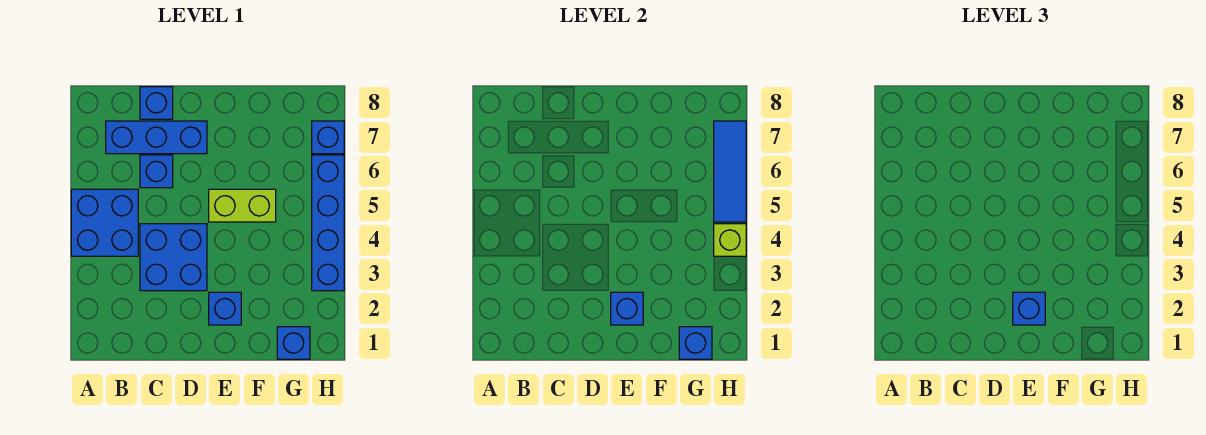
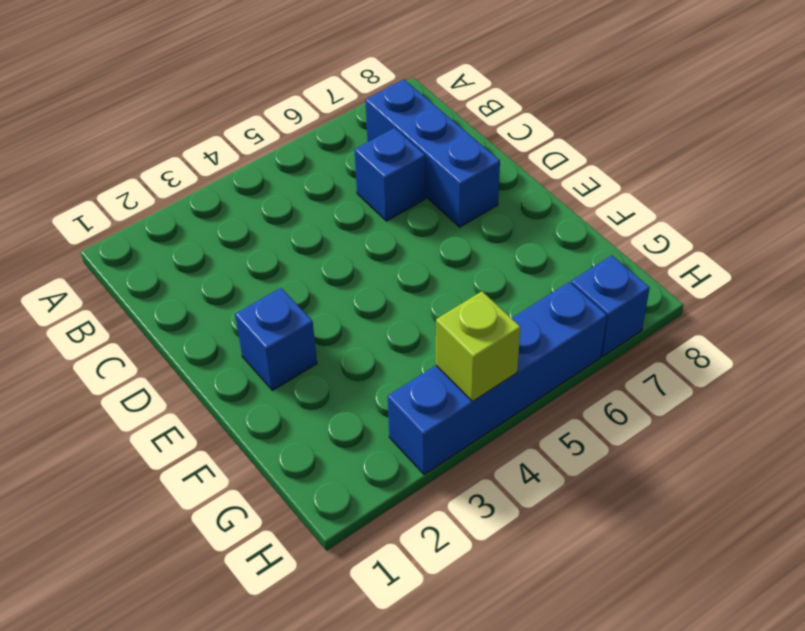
none -> blue brick A4:B5 level 1
none -> blue brick C3:D4 level 1
none -> blue brick C8 level 1

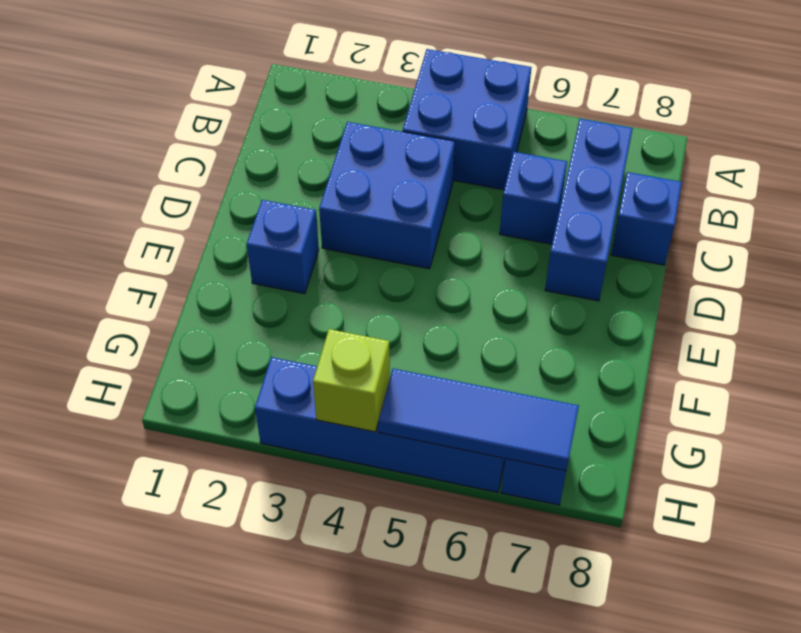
none -> lime brick E5:F5 level 1
none -> blue brick G1 level 1
none -> blue brick E2 level 2

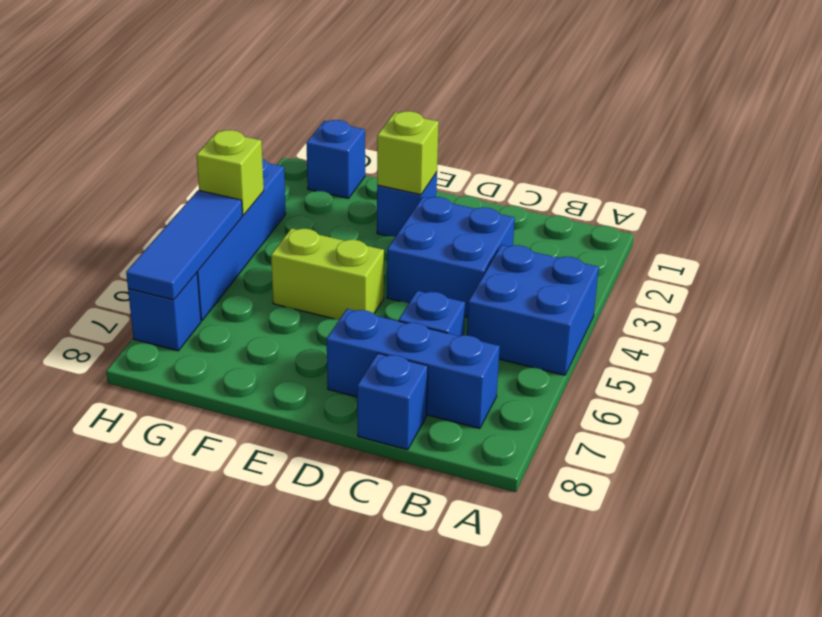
lime brick E2 level 2 -> blue brick E2 level 2
none -> blue brick G1 level 2
none -> blue brick E2 level 3

